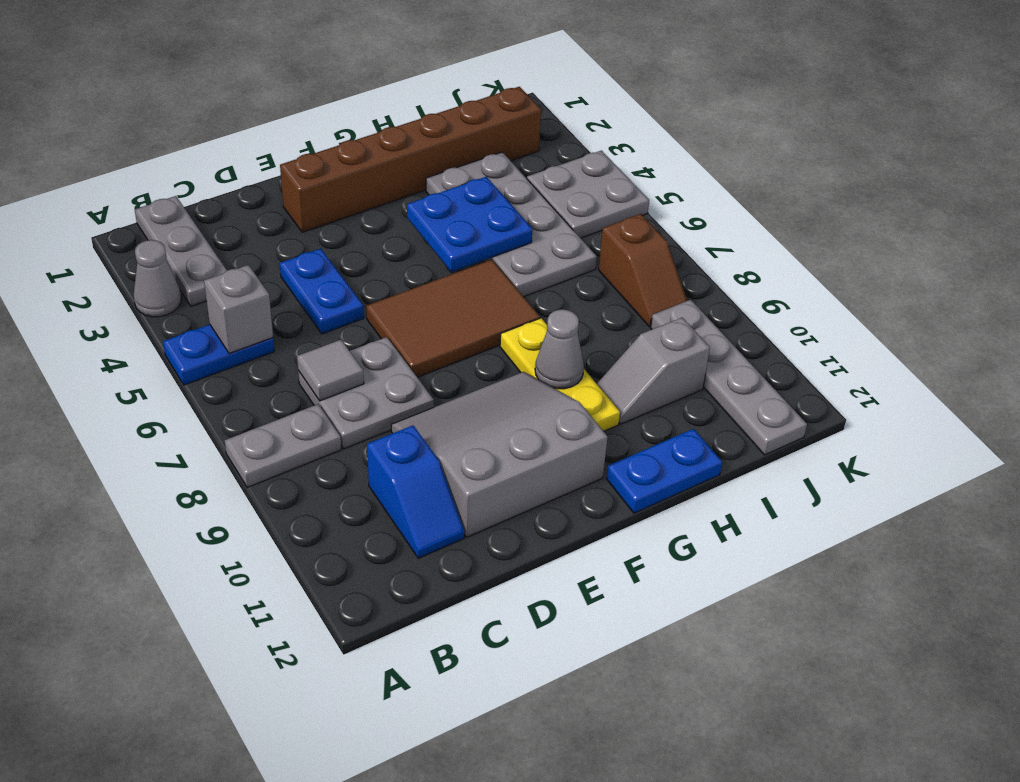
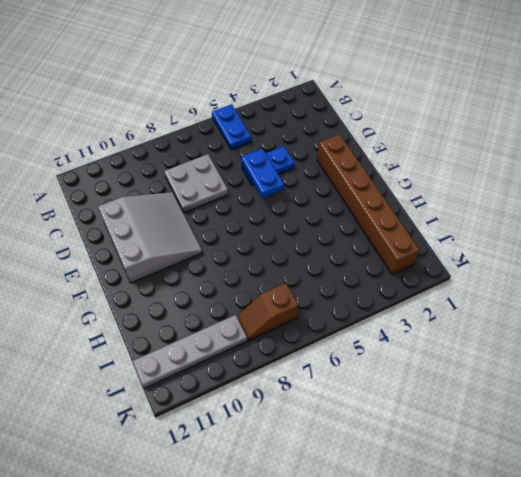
blue plate D5:E5 level 2 -> blue plate G12:H12 level 1
none -> grey cone A3 level 1
none -> grey plate A8:B8 level 1
none -> grey plate B1:B3 level 1

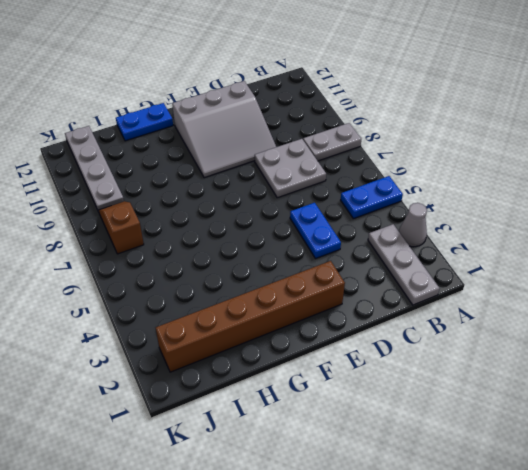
none -> blue slope C10:C11 level 1 top 10
none -> brown tile E6:G7 level 1
none -> yellow plate G8:G10 level 1

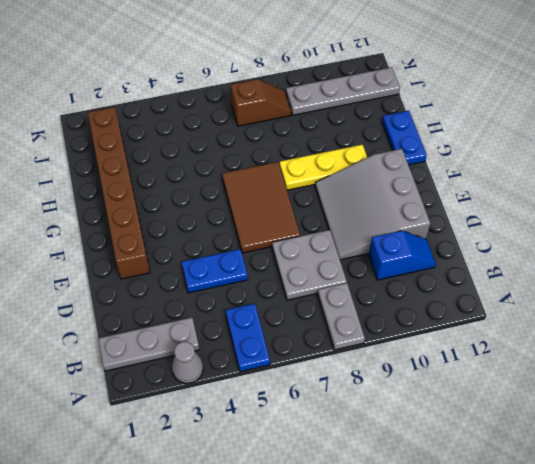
none -> grey plate H3:I6 level 1
none -> grey slope H10:I10 level 1 top I
none -> grey plate J4:K5 level 1

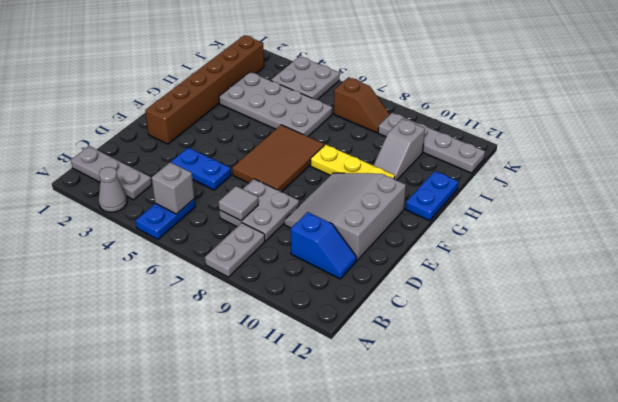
none -> blue plate G4:H5 level 2
none -> grey cone G9 level 2

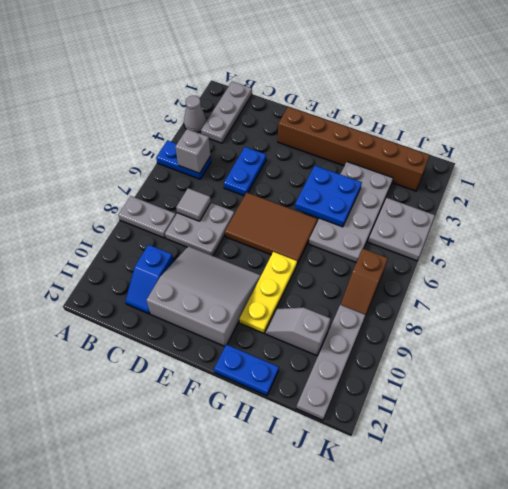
none -> grey cone G9 level 2

